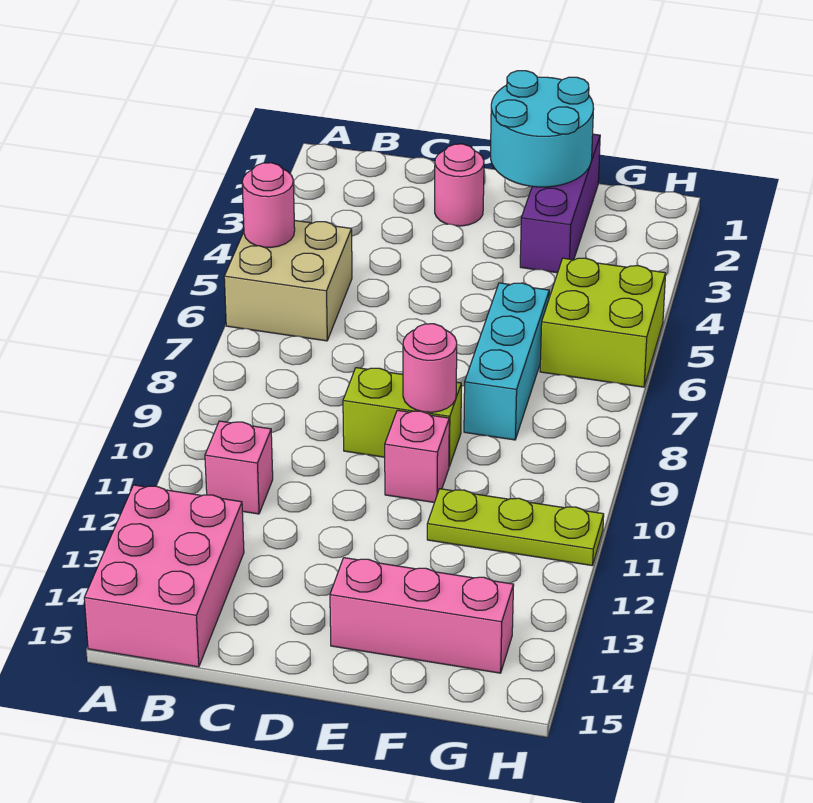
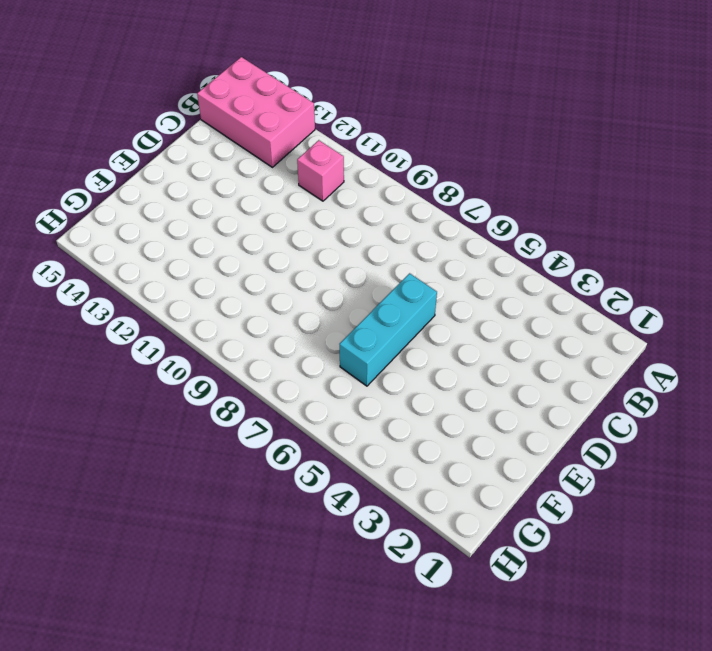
cyan brick D6:F6 level 1 -> cyan brick F6:F8 level 1
none -> tan brick A5:B6 level 1
none -> pink round brick D2 level 1
none -> lime brick D9:E9 level 1

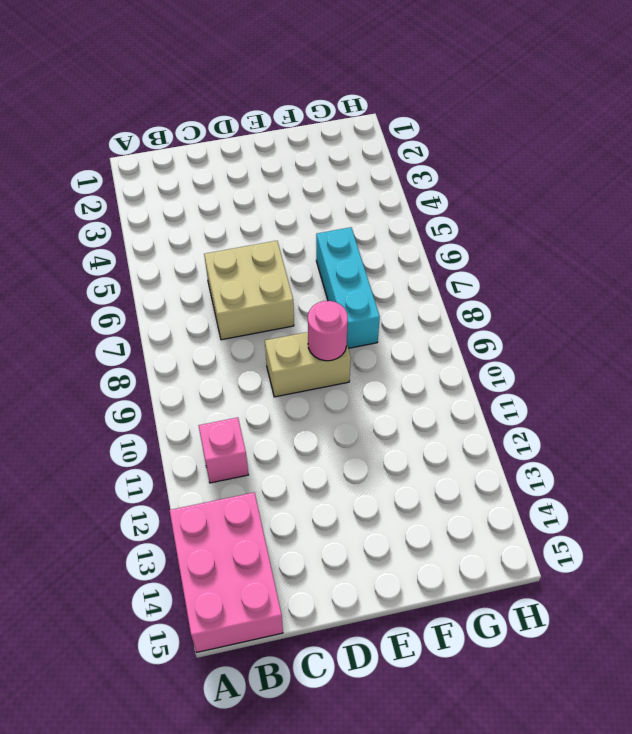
tan brick C6:D7 level 1 -> tan brick A5:B6 level 1
tan brick D9:E9 level 1 -> lime brick D9:E9 level 1
none -> pink round brick D2 level 1
none -> pink brick E10 level 1
none -> pink brick E14:G14 level 1

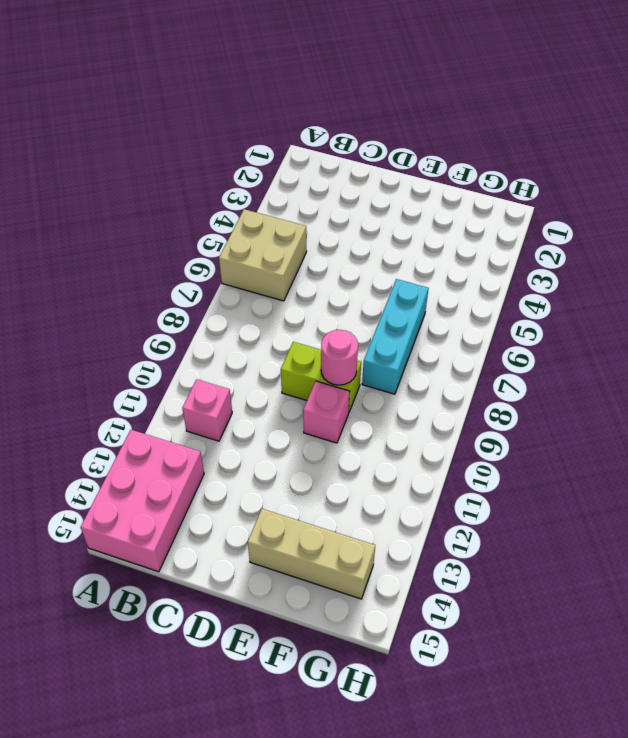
tan brick E14:G14 level 1 -> pink brick E14:G14 level 1
none -> pink round brick D2 level 1
none -> purple brick F1:F3 level 1
none -> lime plate F11:H11 level 1

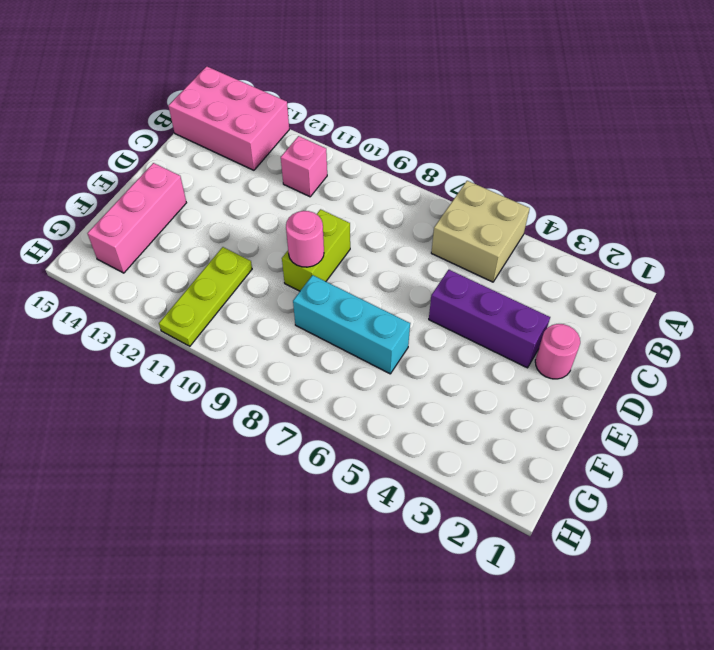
purple brick D3:D5 level 1 -> purple brick F1:F3 level 1
none -> pink brick E10 level 1
none -> lime brick G5:H6 level 1
none -> pink round brick A5 level 2

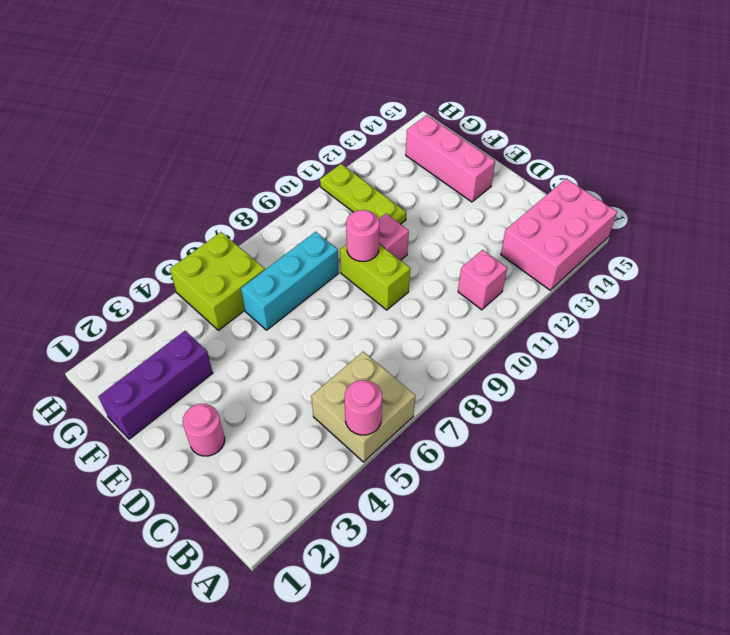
none -> cyan round brick E1:F2 level 2

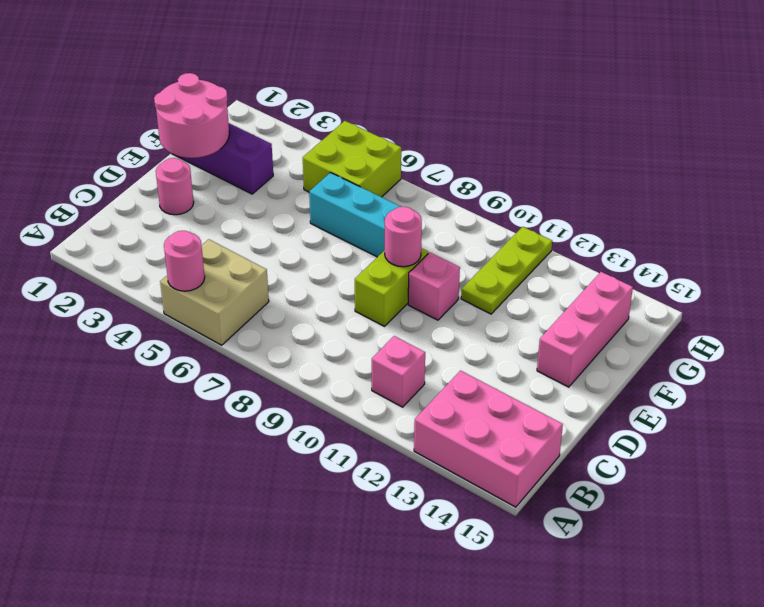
pink round brick E1:F2 level 2 -> cyan round brick E1:F2 level 2

